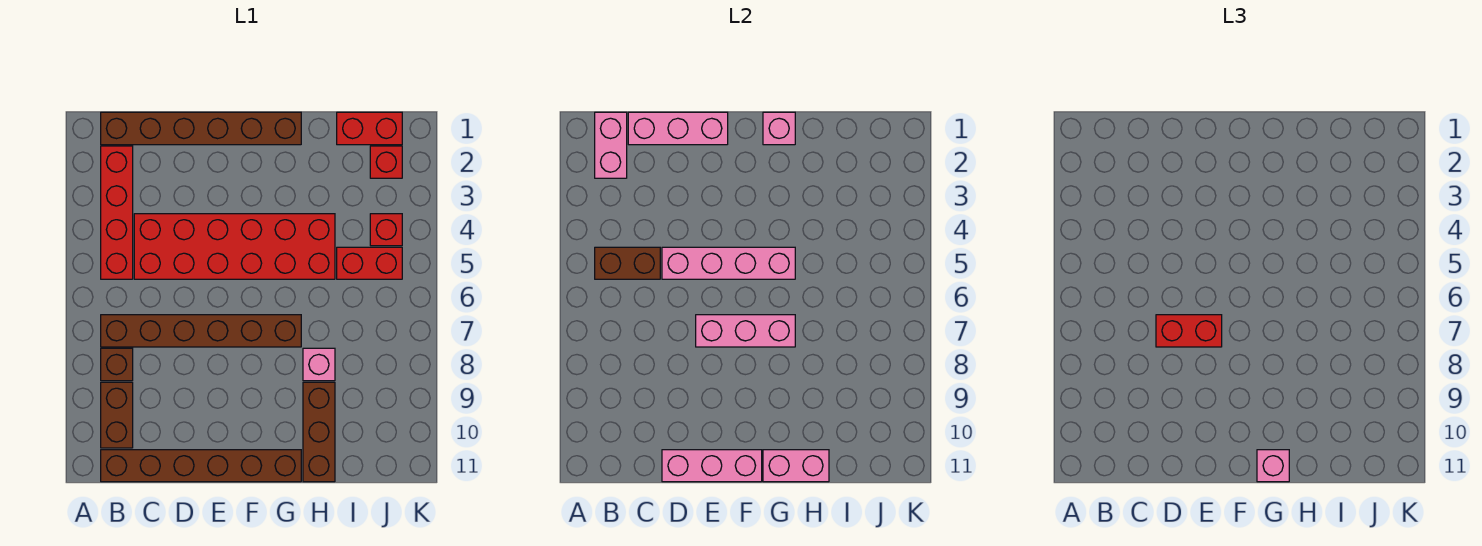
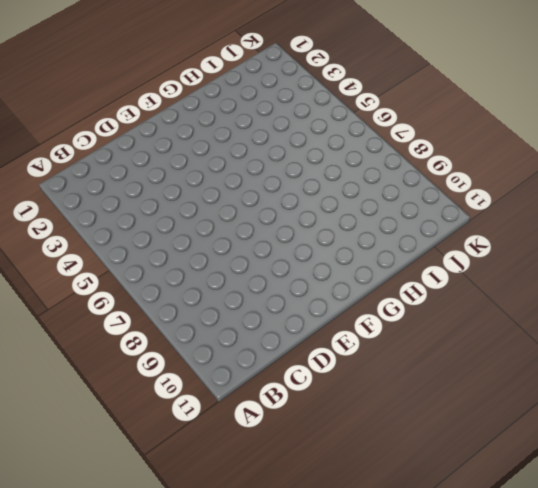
none -> brown brick B1:G1 level 1
none -> red brick B2:B5 level 1
none -> brown brick B7:G7 level 1

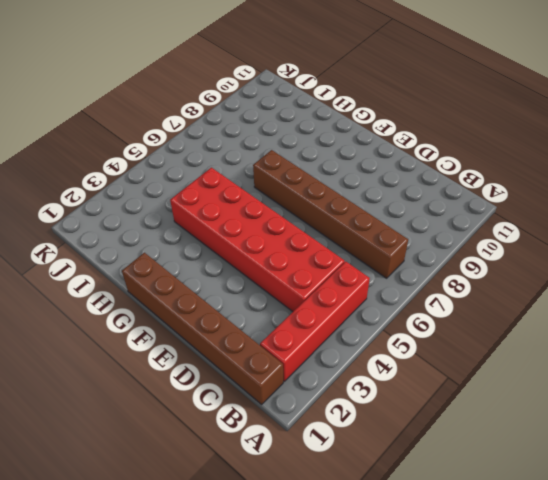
none -> brown brick B8 level 1
none -> brown brick B9:B10 level 1
none -> brown brick B11:G11 level 1

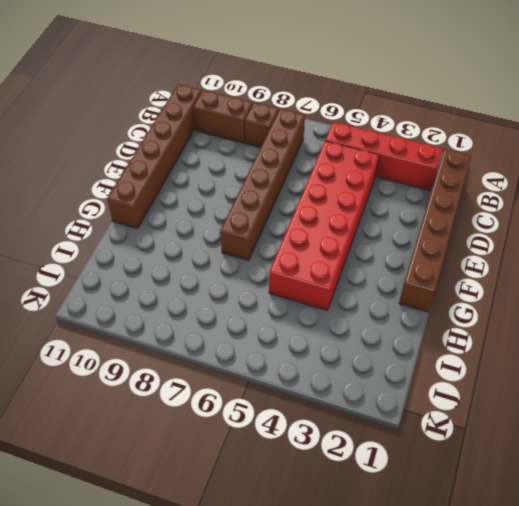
none -> pink brick H8 level 1
none -> brown brick H9:H11 level 1
none -> red brick I1:J1 level 1

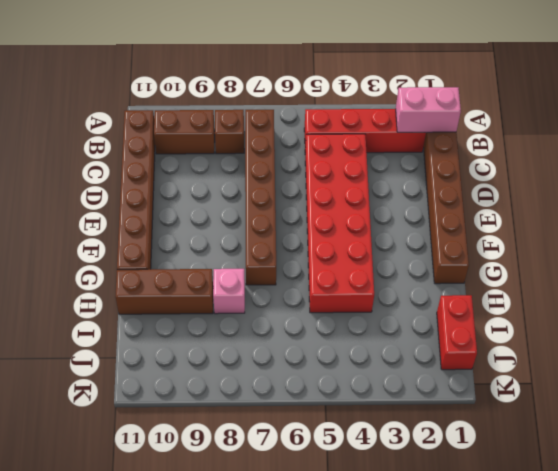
none -> red brick I5:J5 level 1
none -> red brick J2 level 1
none -> red brick J4 level 1

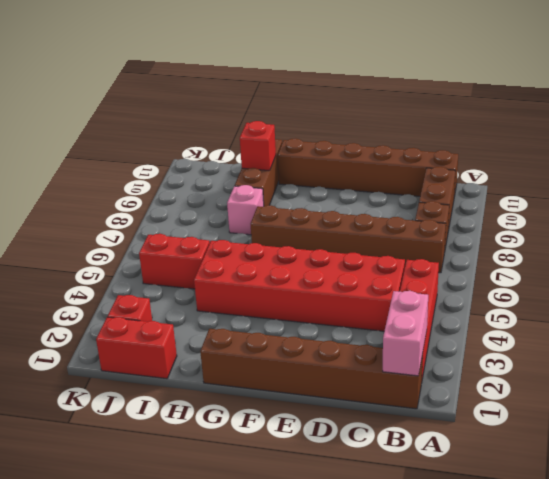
red brick H10 level 2 -> red brick J4 level 1
none -> brown brick B5:C5 level 2
none -> pink brick C1:E1 level 2
none -> pink brick D5:G5 level 2

